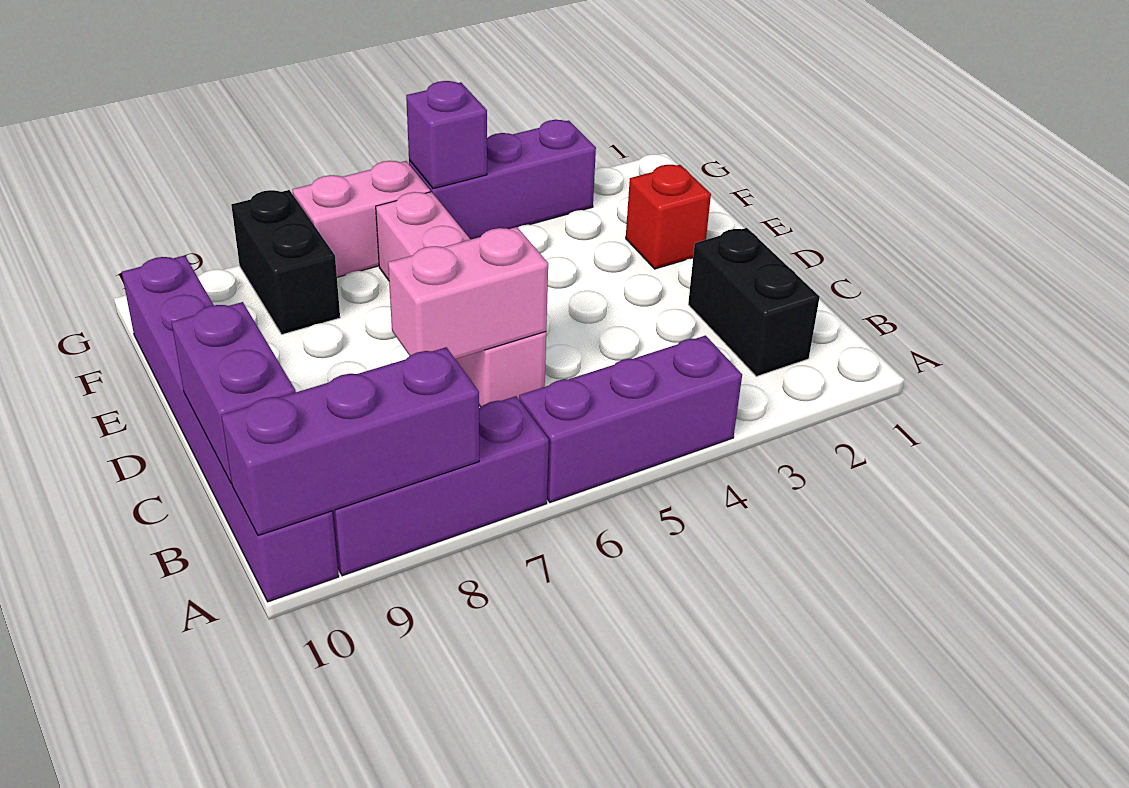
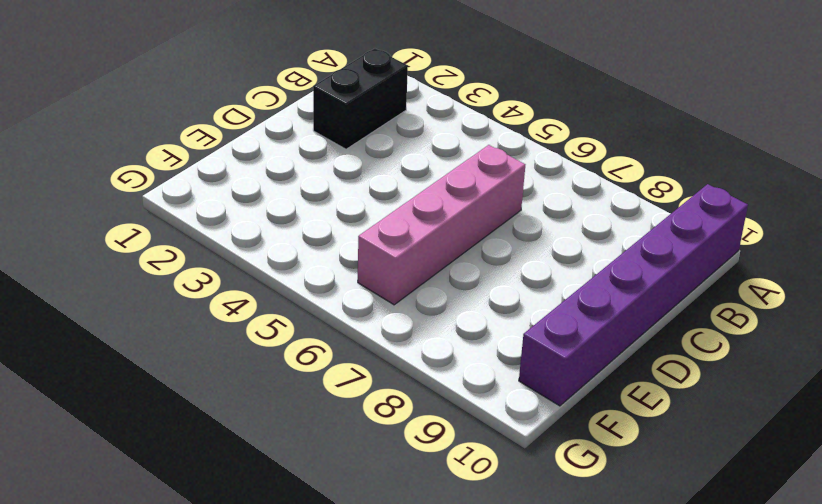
none -> purple brick A4:A6 level 1
none -> purple brick A7:A9 level 1
none -> red brick E2 level 1

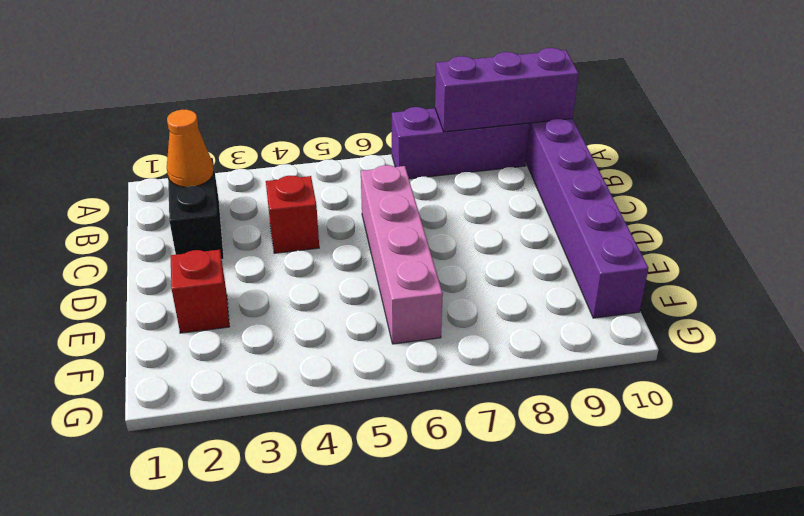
orange cone B2 level 2 -> none
red brick C4 level 1 -> none
none -> purple brick A4:A6 level 1
none -> black brick F8:G8 level 1
none -> purple brick G3:G5 level 1

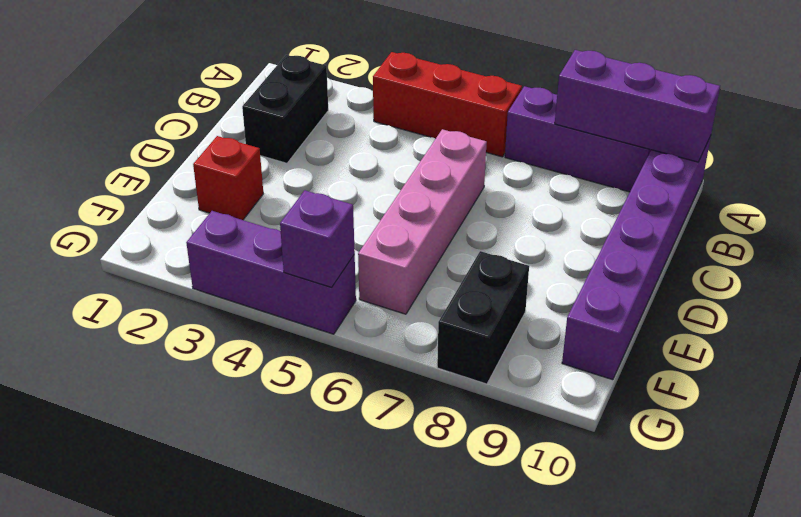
red brick A4:A6 level 1 -> purple brick A4:A6 level 1
none -> pink brick G6:G7 level 1
none -> purple brick B10:C10 level 2
none -> pink brick C6:C7 level 2

